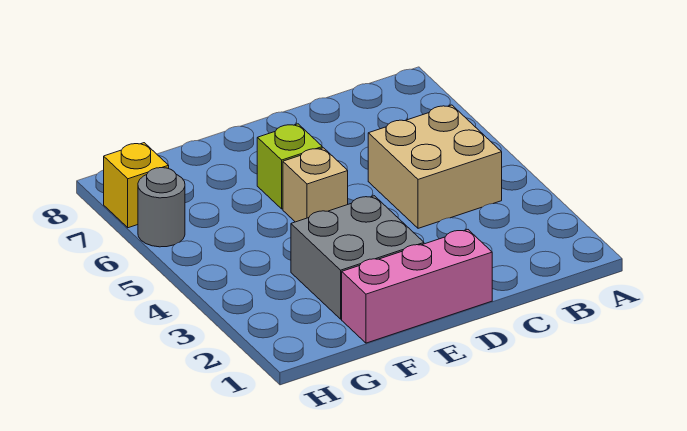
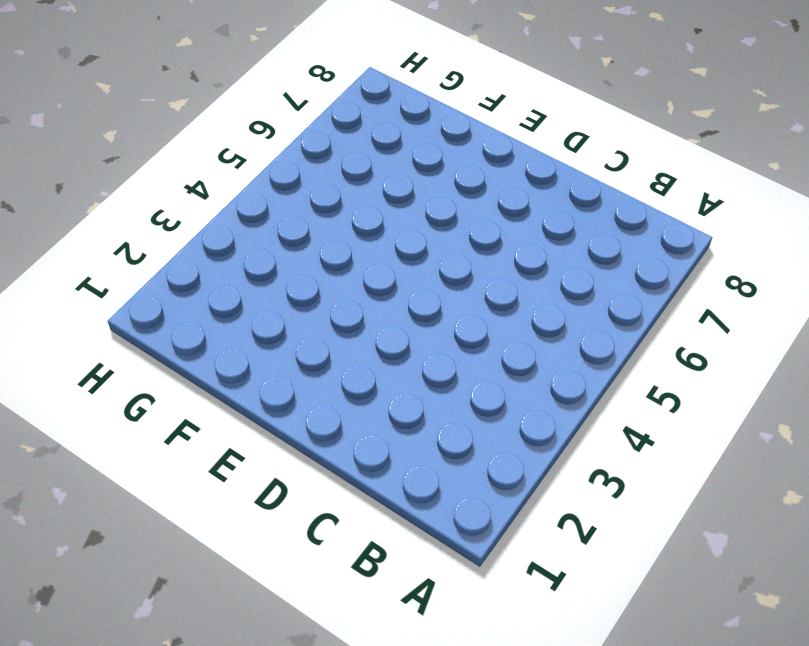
none -> tan brick B4:C5 level 1
none -> pink brick D1:F1 level 1

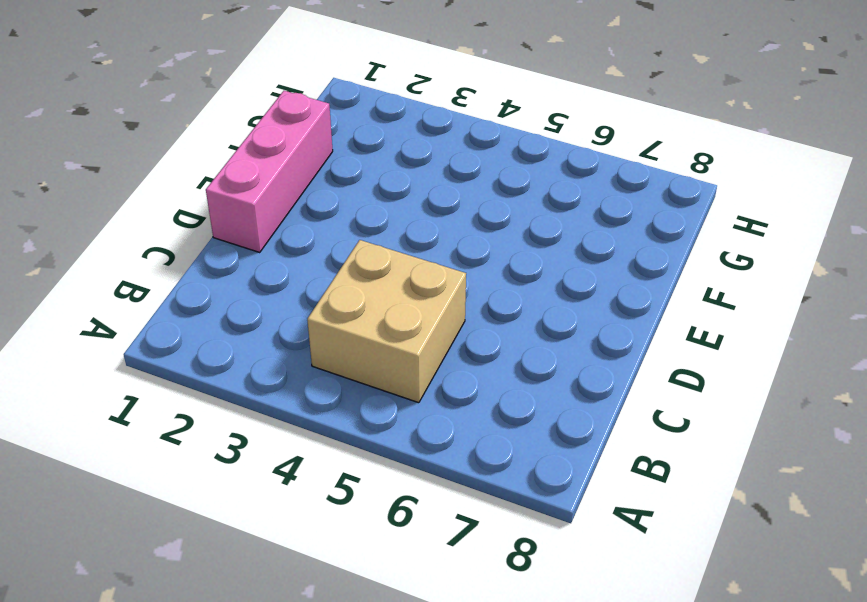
none -> grey brick E2:F3 level 1
none -> tan brick E5 level 1

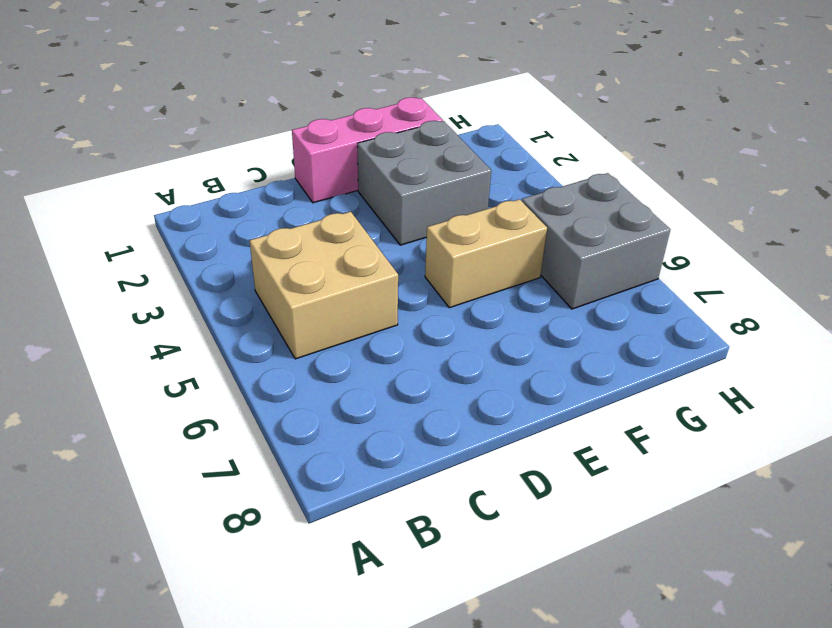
tan brick E5:F5 level 1 -> tan brick E5 level 1
grey brick G5:H6 level 1 -> grey round brick H6 level 1
none -> lime brick E6 level 1
none -> yellow brick H7 level 1

